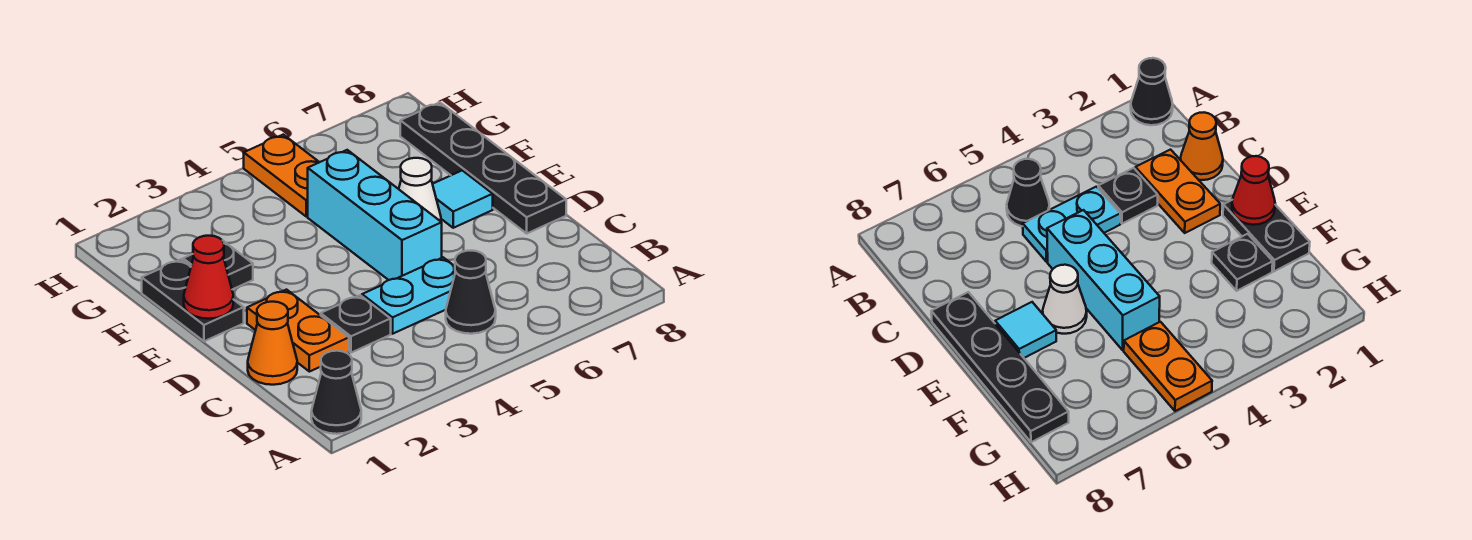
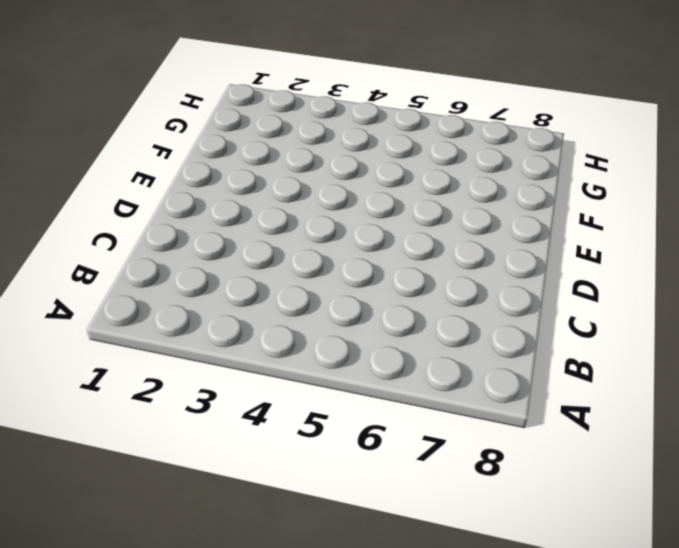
none -> black cone A1 level 1
none -> black cone B5 level 1
none -> orange cone C1 level 1

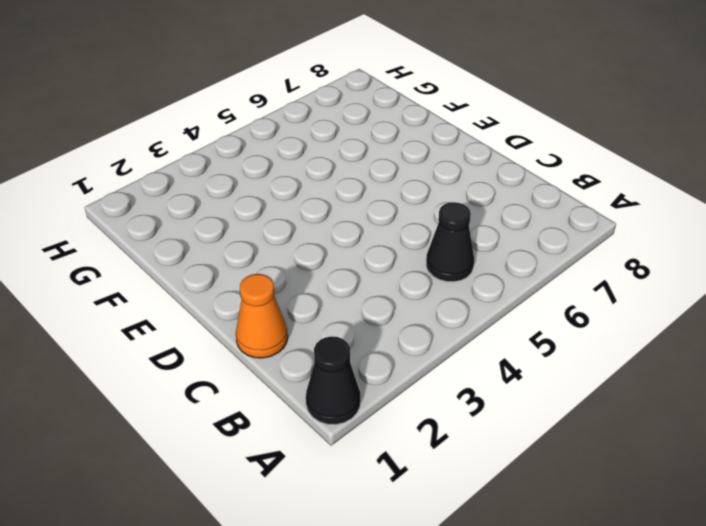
none -> orange plate C2:D2 level 1
none -> black plate C3 level 1
none -> cyan plate C4:C5 level 1

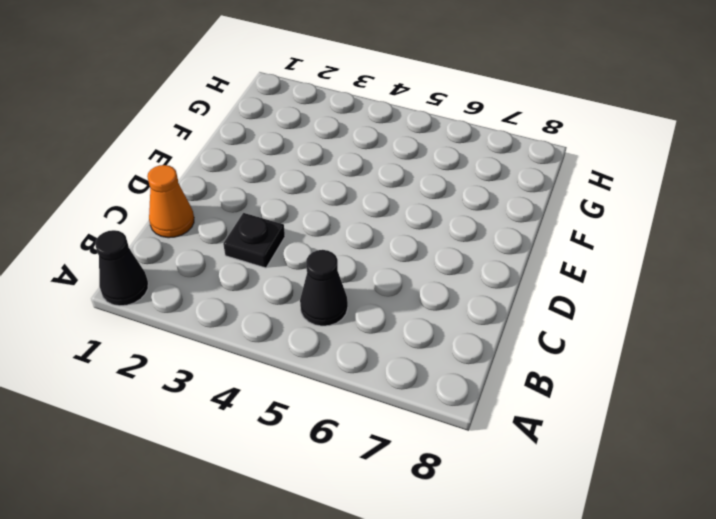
none -> orange plate C2:D2 level 1
none -> cyan plate C4:C5 level 1
none -> cyan brick D5:F5 level 1

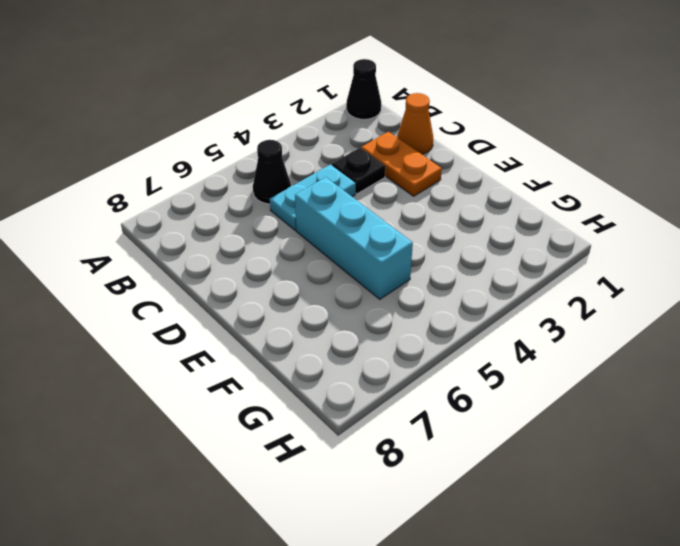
none -> black plate D8:G8 level 1
none -> black plate E1:F1 level 1
none -> white cone E6 level 1

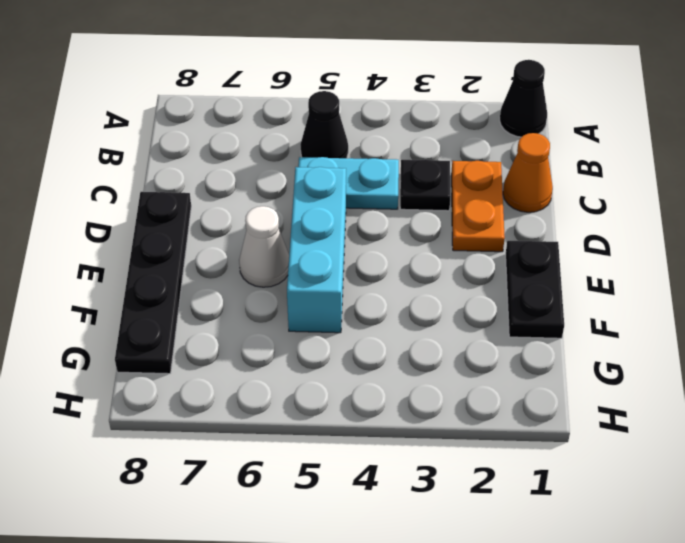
none -> cyan tile E7 level 1
none -> black plate F2 level 1
none -> orange plate G5:H5 level 1

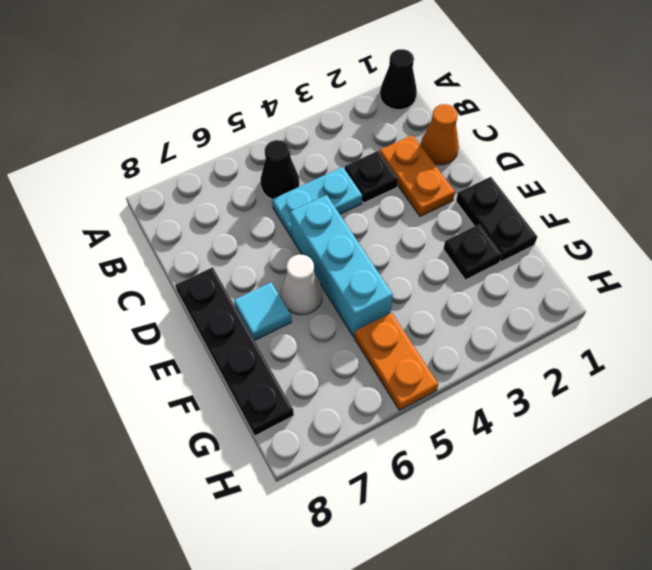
none -> red cone E1 level 2

